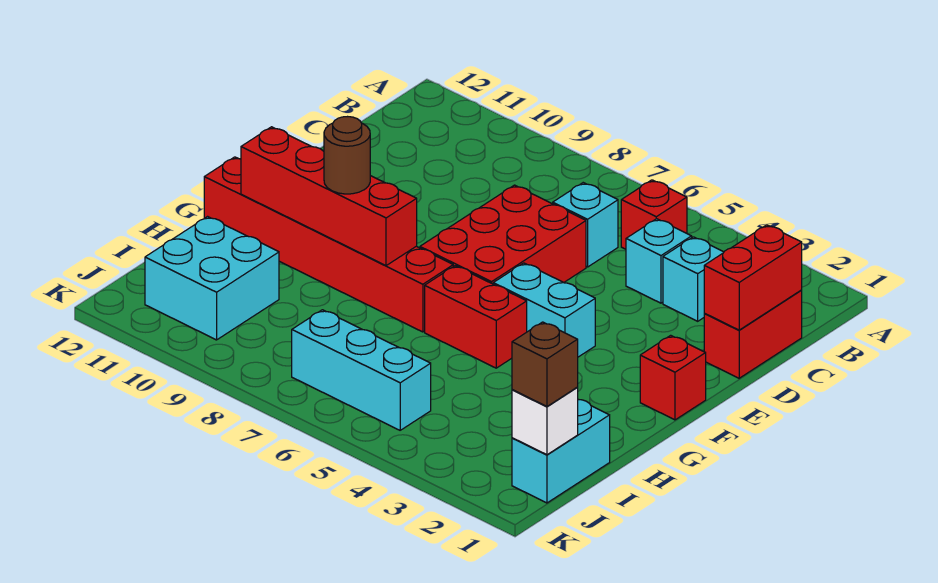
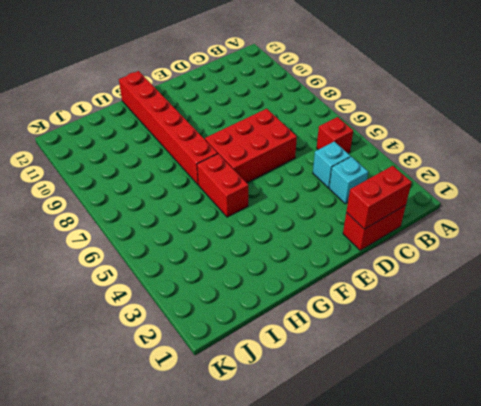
none -> cyan brick C6 level 1
none -> red brick F1 level 1
none -> cyan brick F4:F5 level 1

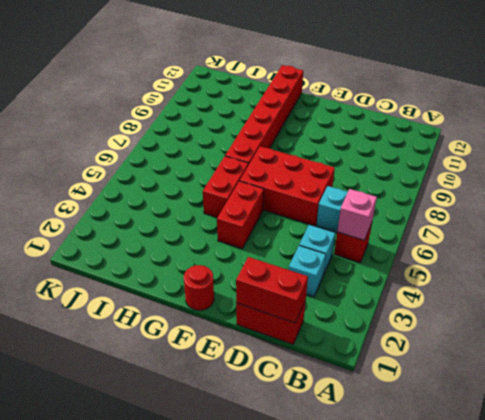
pink brick B5 level 2 -> none
red round brick F1 level 1 -> red brick F1 level 1
red brick F4:F5 level 1 -> cyan brick F4:F5 level 1
none -> cyan brick I1:J1 level 1
none -> cyan brick I10:J11 level 1
none -> cyan brick J5:J7 level 1

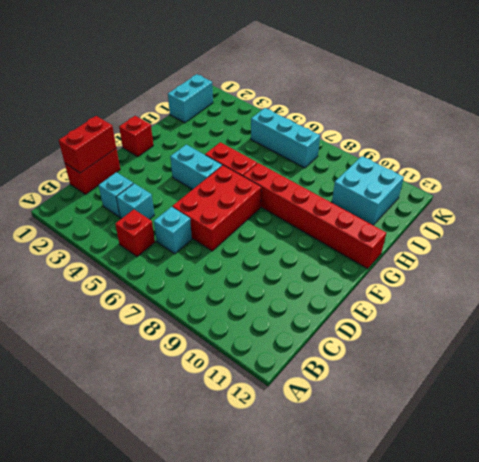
none -> red brick G8:G11 level 2
none -> white brick J1 level 2
none -> brown round brick G9 level 3

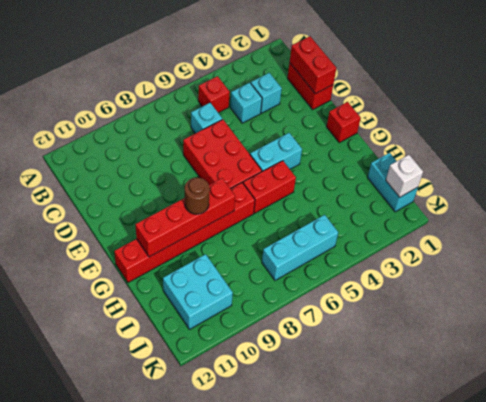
none -> brown brick J1 level 3

